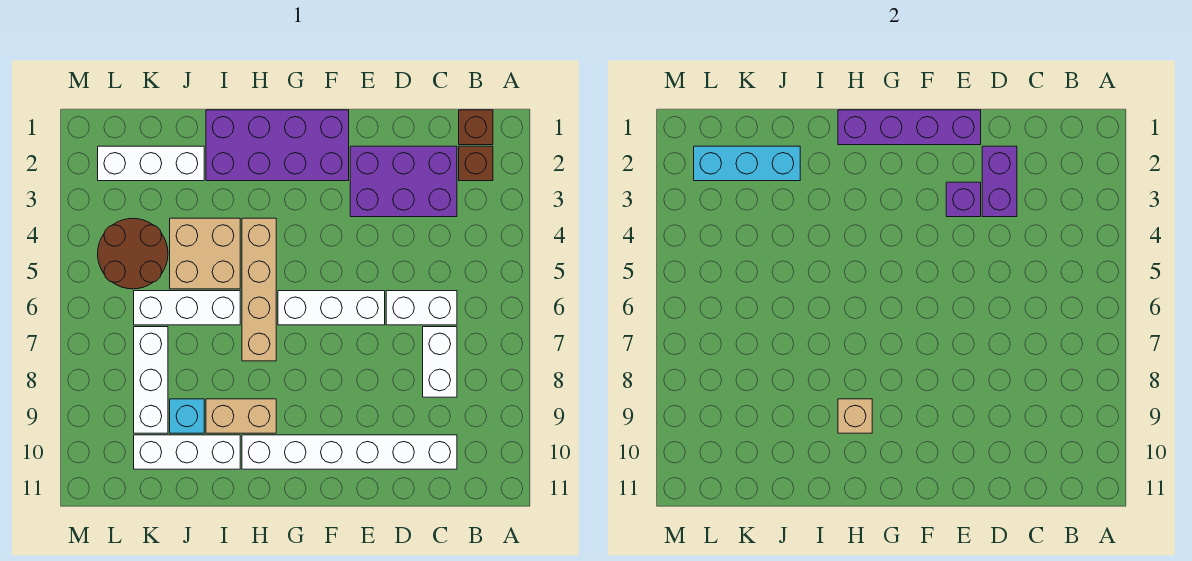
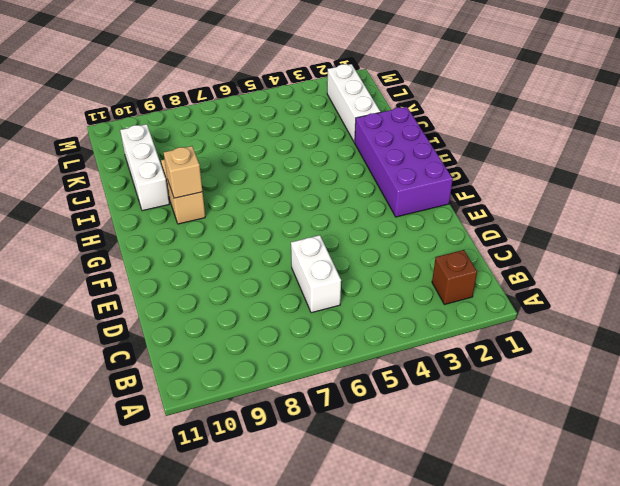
none -> brown brick B1 level 1
none -> purple brick C2:E3 level 1
none -> white brick C7:C8 level 1

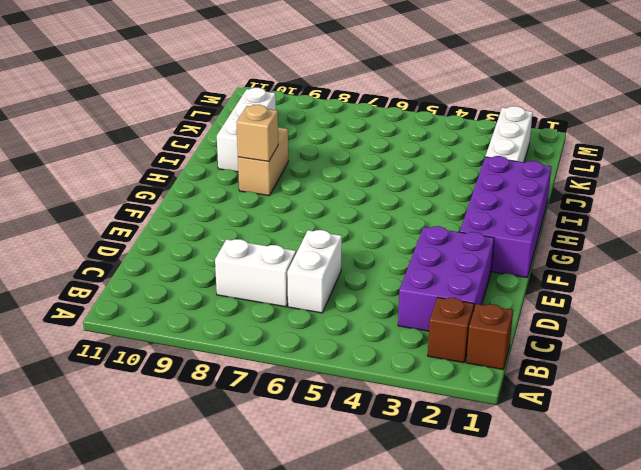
none -> white brick C10:H10 level 1
none -> white brick E6:G6 level 1
none -> tan brick H4:H7 level 1

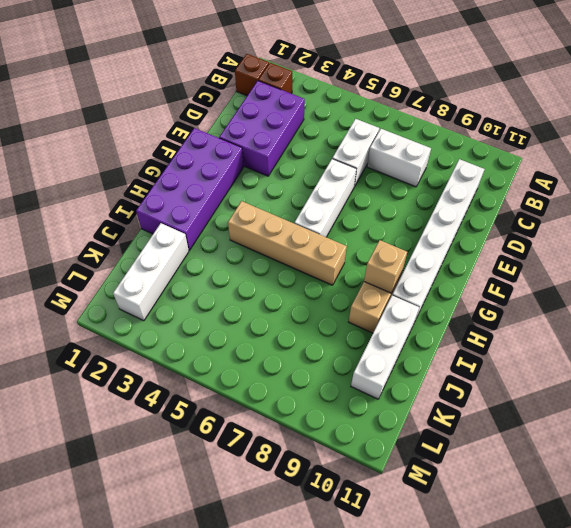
none -> tan brick I4:J5 level 1
none -> white brick I6:K6 level 1
none -> cyan brick J9 level 1

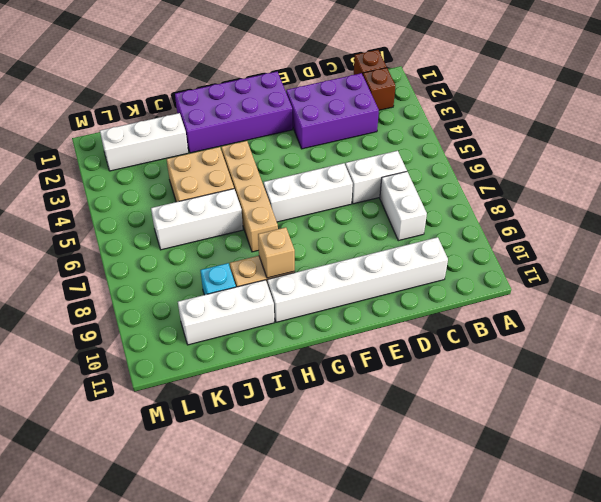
none -> brown round brick K4:L5 level 1
none -> white brick K7:K9 level 1
none -> purple brick D2:D3 level 2

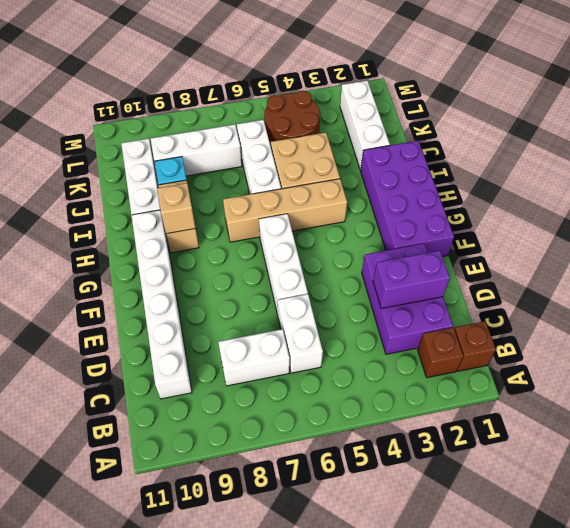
none -> purple brick E1:H1 level 2
none -> purple brick E3 level 2
none -> cyan brick J2:L2 level 2

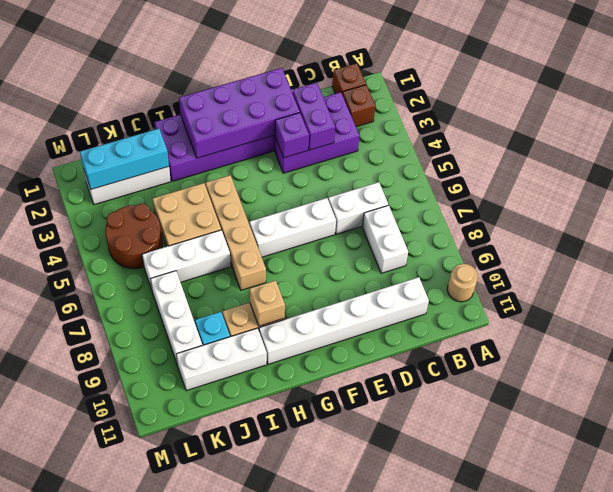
tan round brick A10 level 1 -> none
purple brick E1:H2 level 2 -> purple brick E1:H1 level 2

